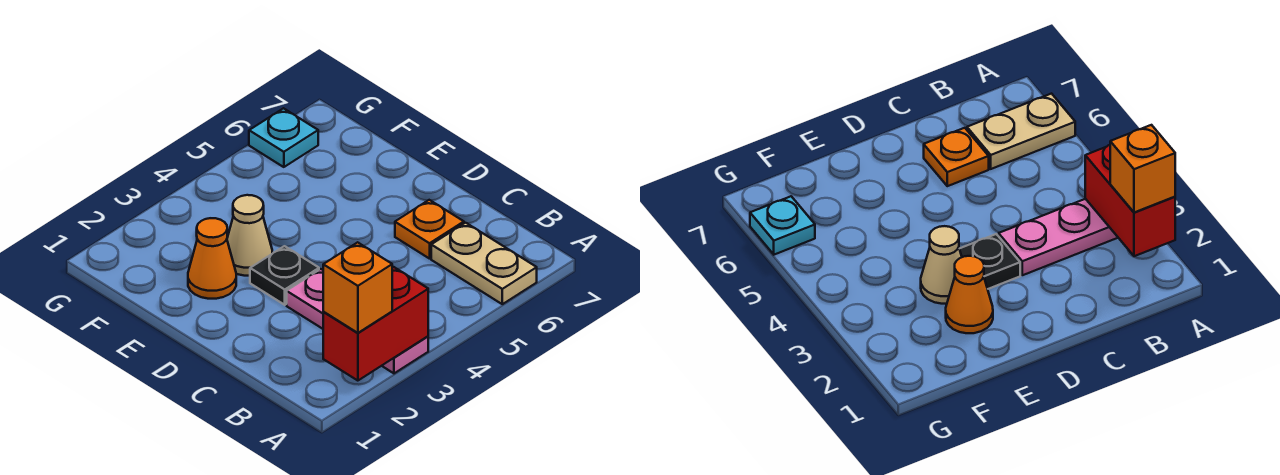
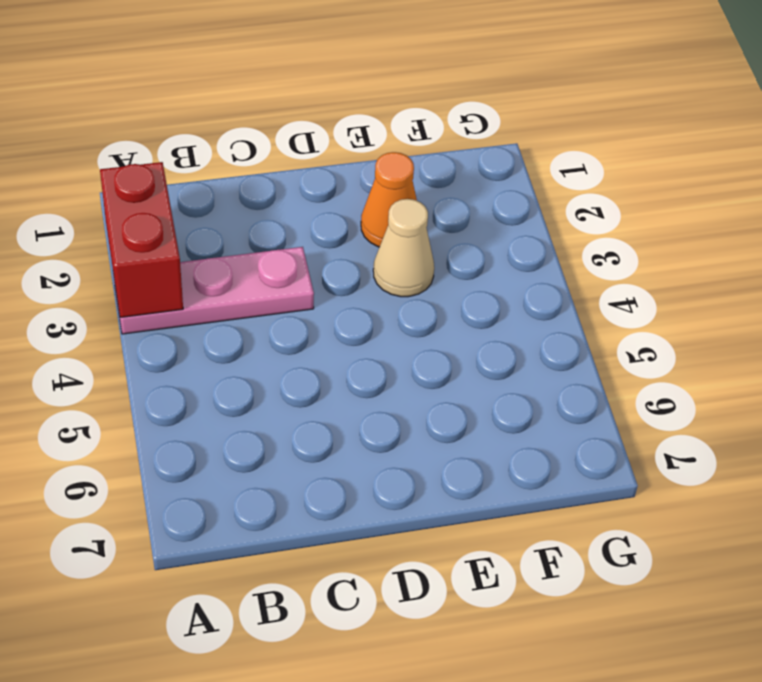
none -> tan plate A6:B6 level 1
none -> orange plate C6 level 1

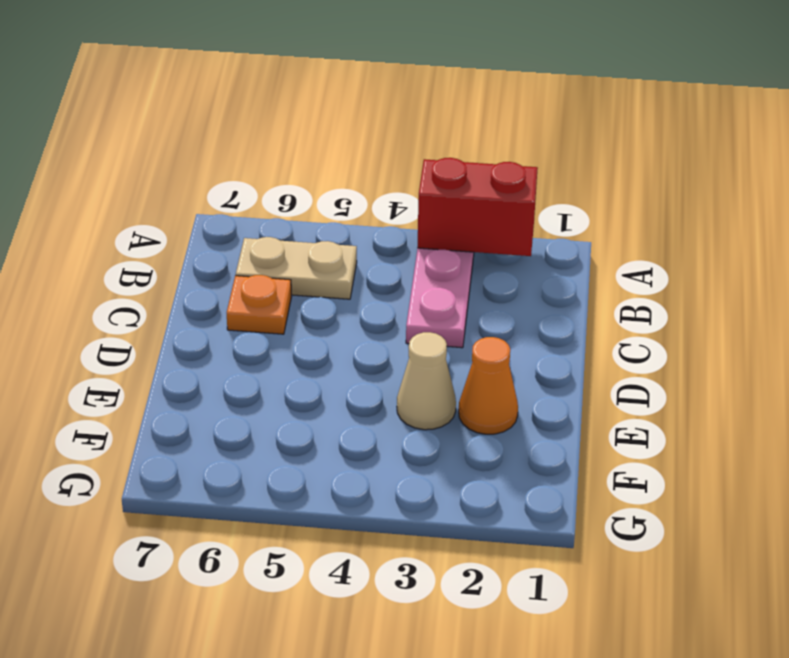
tan plate B5:B6 level 1 -> tan plate A6:B6 level 1
none -> black plate D3 level 1
none -> cyan plate G6 level 1

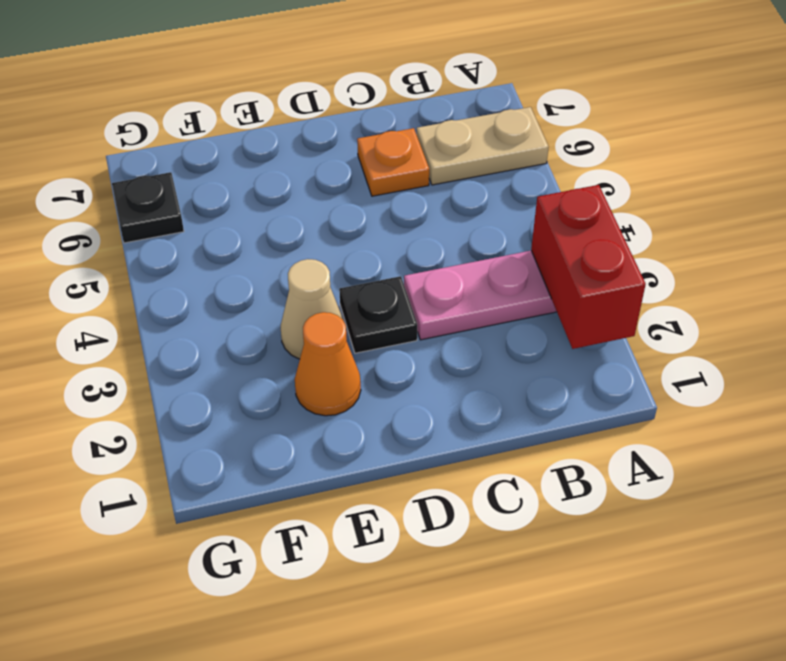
black plate G6 level 1 -> cyan plate G6 level 1
none -> orange brick A2 level 3

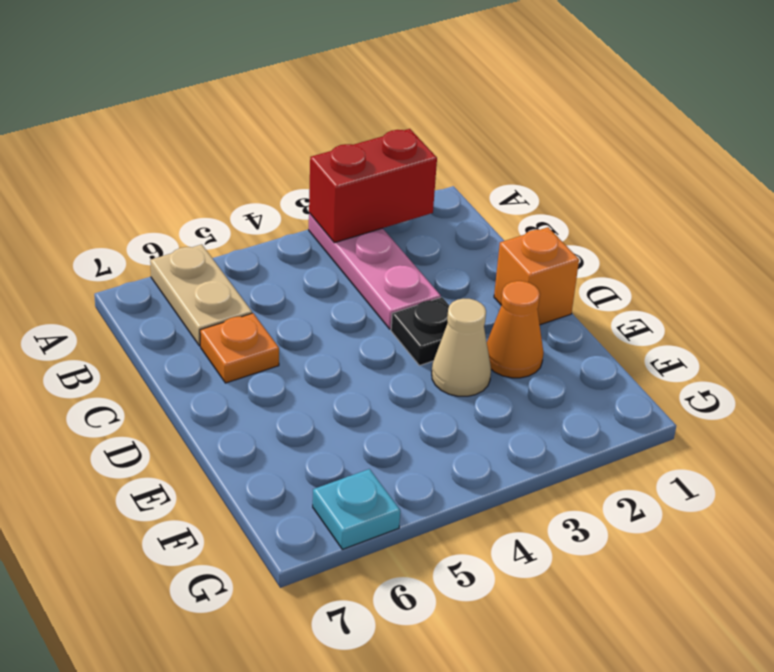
orange brick D1 level 1 -> orange brick A2 level 3

